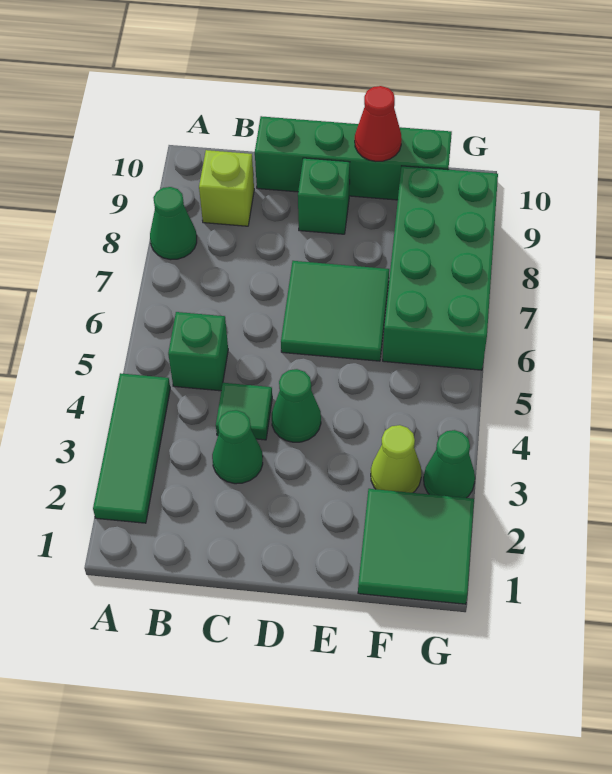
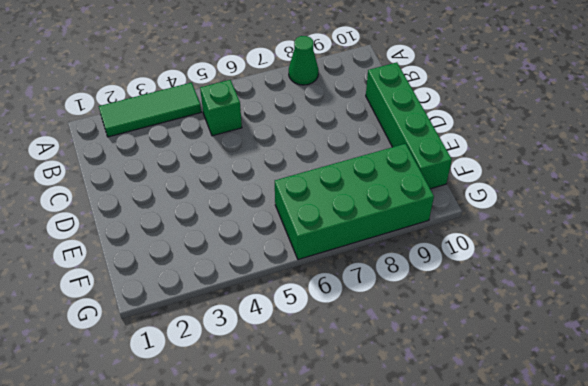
none -> lime brick B9 level 1
none -> green cone C3 level 1
none -> green tile C4 level 1

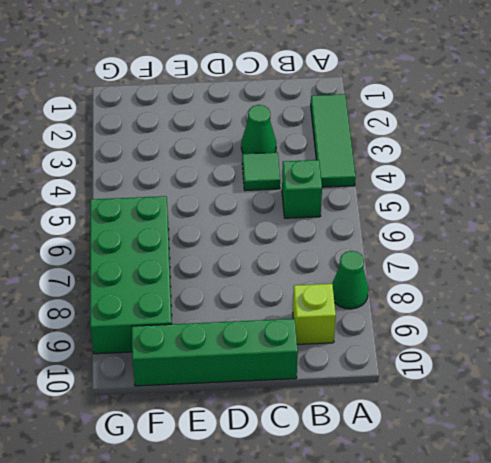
none -> green cone D4 level 1
none -> green tile D6:E7 level 1
none -> green brick D9 level 1

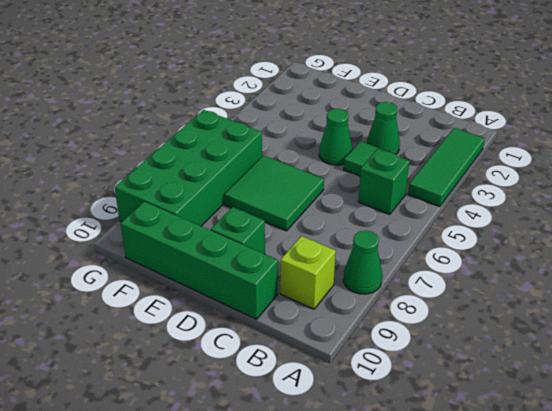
none -> green tile F1:G2 level 1
none -> lime cone F3 level 1
none -> green cone G3 level 1

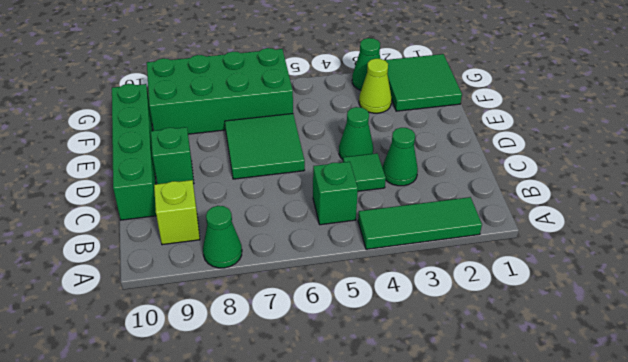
none -> red cone E10 level 2

